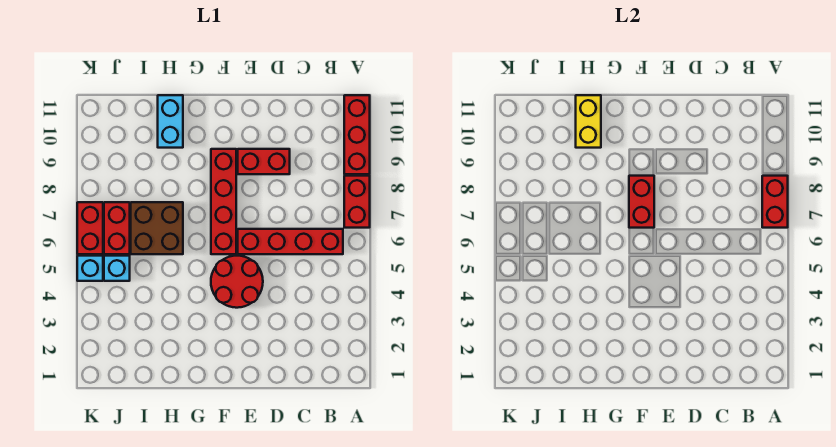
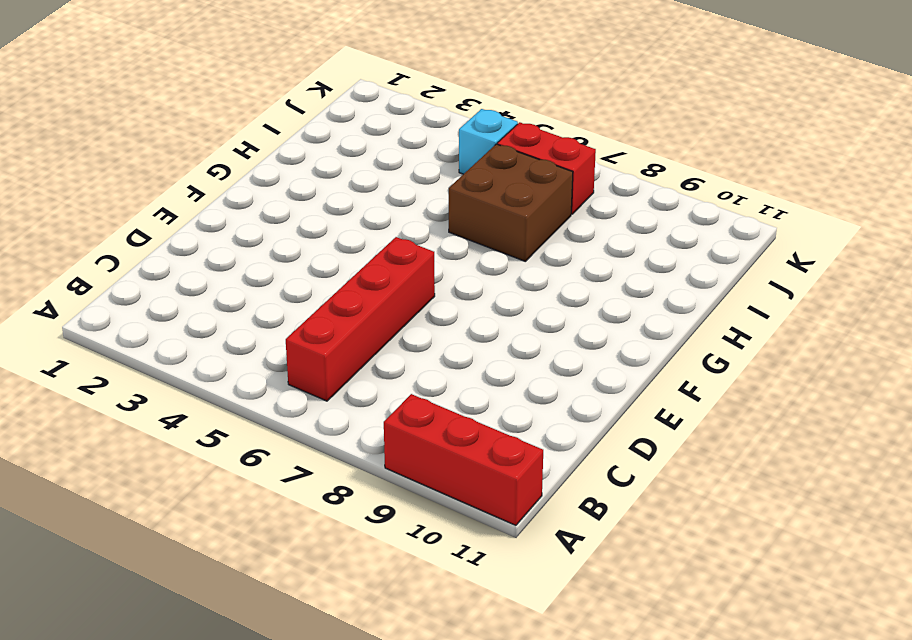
none -> red brick A7:A8 level 1
none -> red brick D9:E9 level 1
none -> red round brick E4:F5 level 1

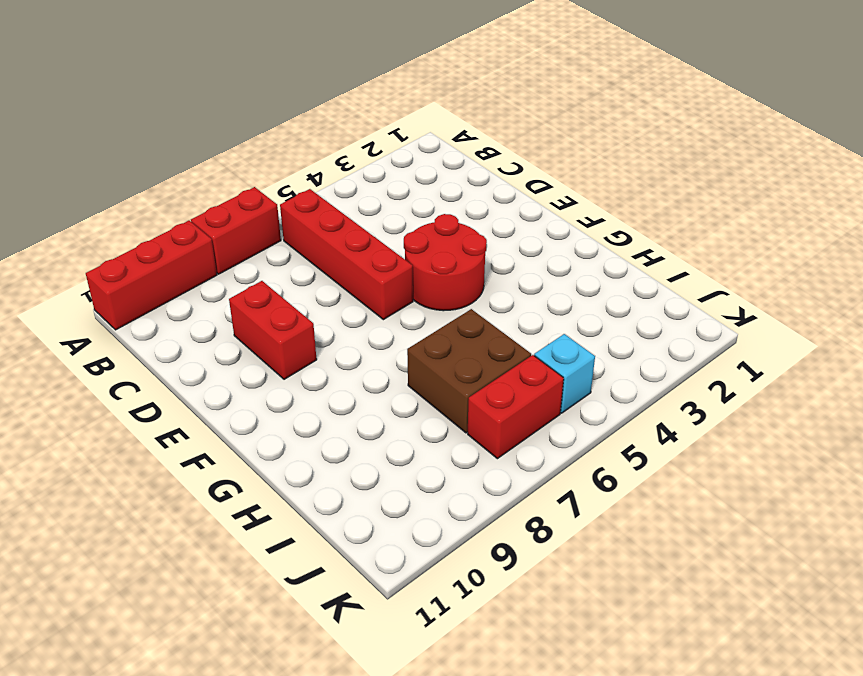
none -> red brick F6:F9 level 1
none -> cyan brick H10:H11 level 1
none -> cyan brick K5 level 1

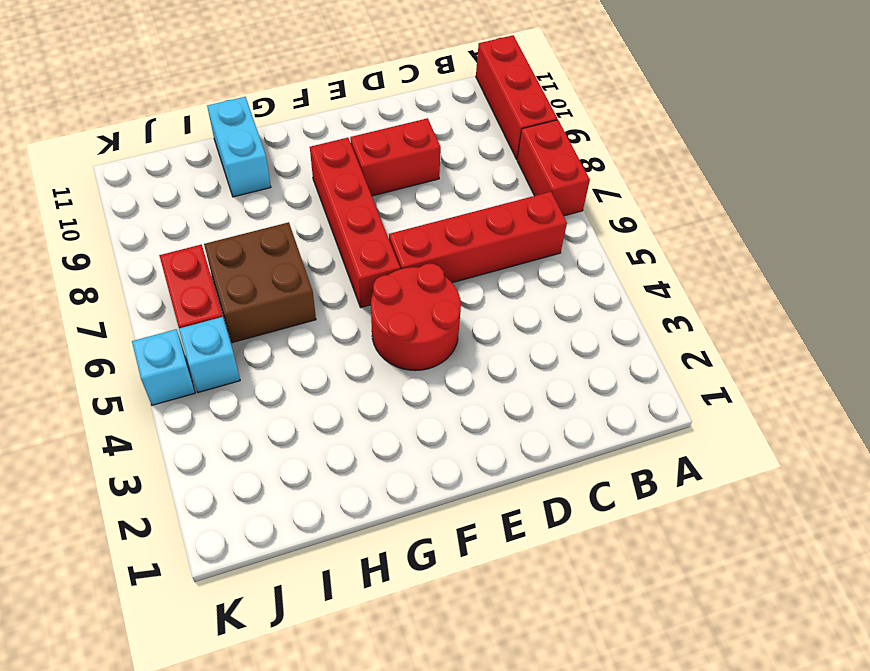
none -> red brick K6:K7 level 1
none -> red brick A7:A8 level 2
none -> red brick F7:F8 level 2

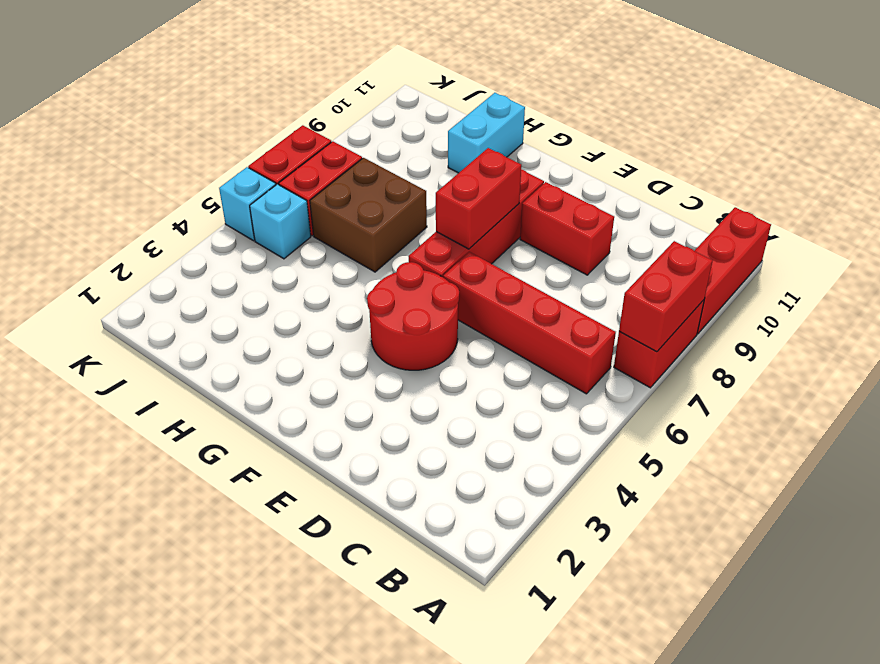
none -> yellow brick H10:H11 level 2

